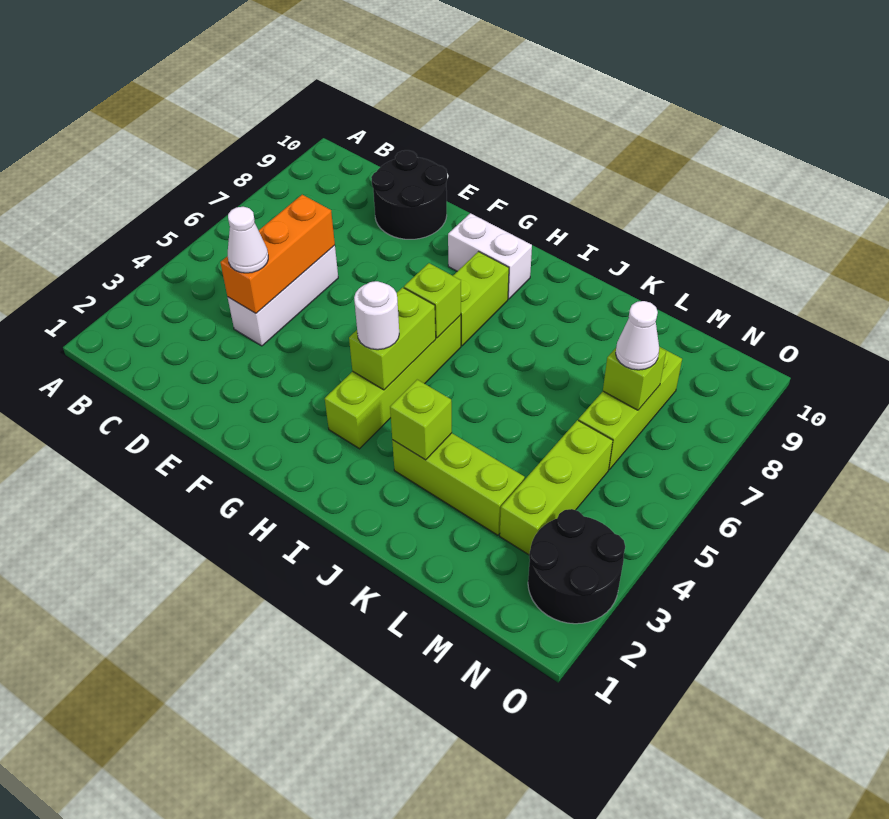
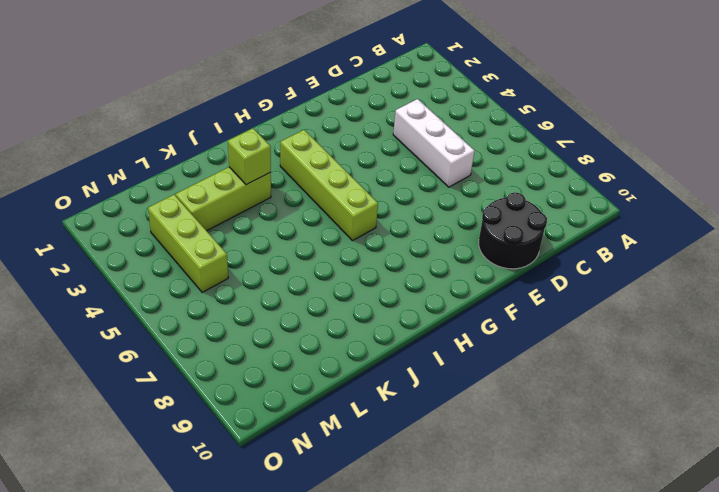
none -> white brick G9:H9 level 1
none -> lime brick H7:H8 level 1
none -> lime brick M6:M8 level 1

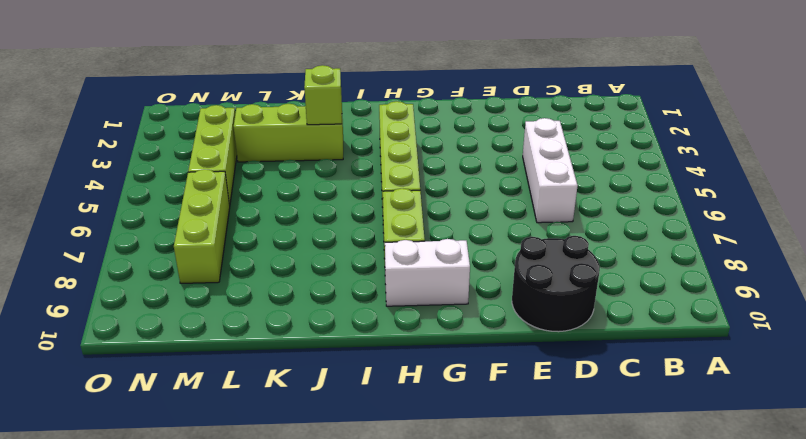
none -> black round brick N2:O3 level 1
none -> orange brick D4:D6 level 2
none -> lime brick H4:H5 level 2

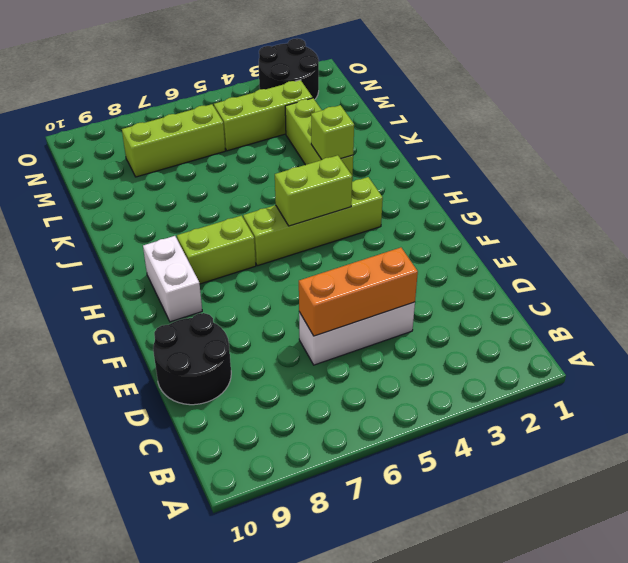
none -> lime brick H6 level 2
none -> lime brick M7 level 2
none -> white cone D4 level 3

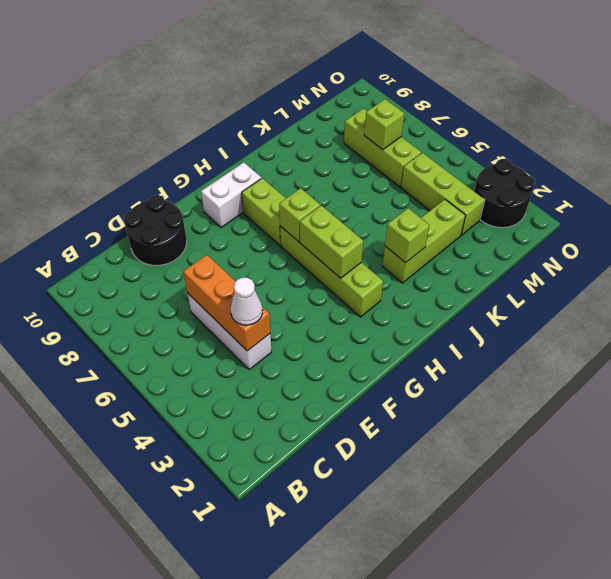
none -> white round brick H4 level 3
none -> white cone M7 level 3

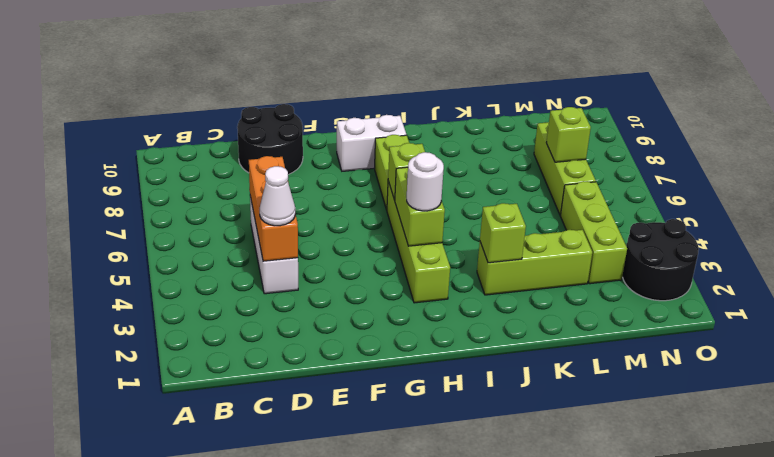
none -> white cone M7 level 3

